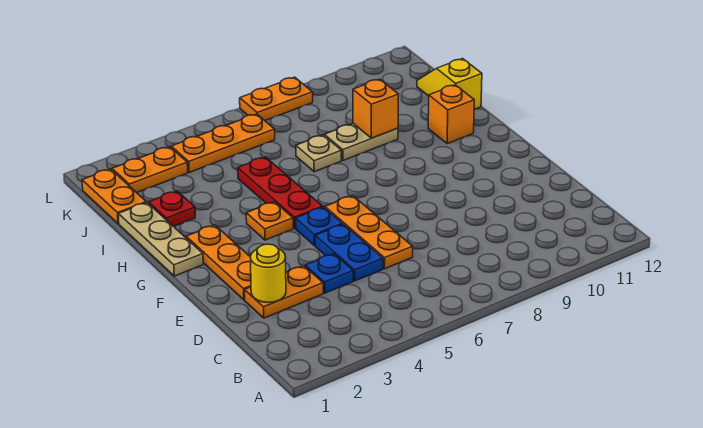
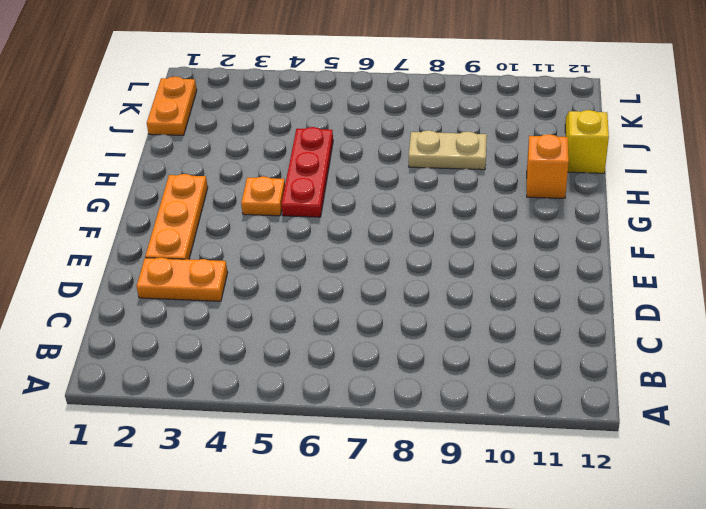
none -> blue plate D4 level 1
none -> blue plate D5:E5 level 1
none -> orange plate D6:F6 level 1

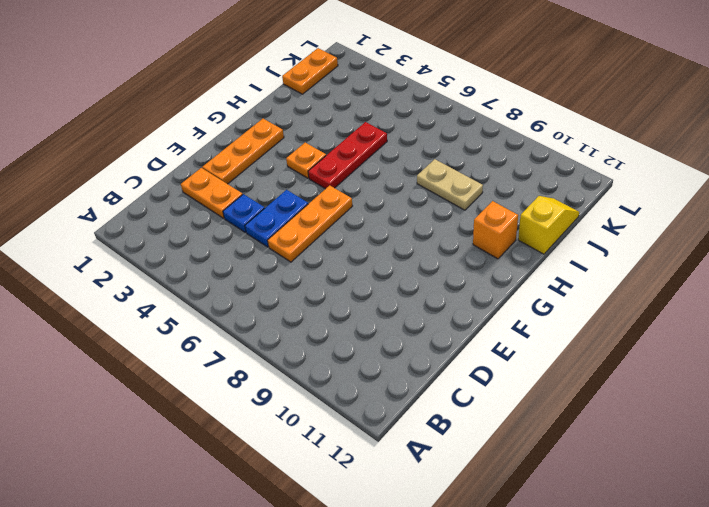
none -> blue plate F5 level 1
none -> tan plate G1:I1 level 1
none -> red plate I2 level 1

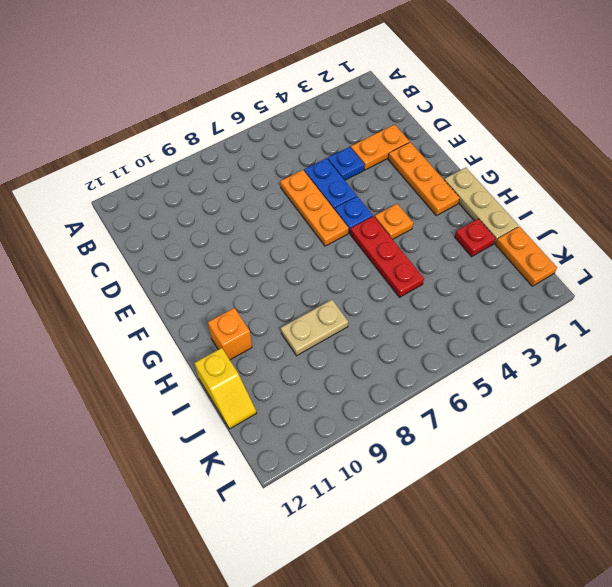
none -> tan plate I7 level 1
none -> orange plate K2:K3 level 1
none -> orange plate K4:K6 level 1

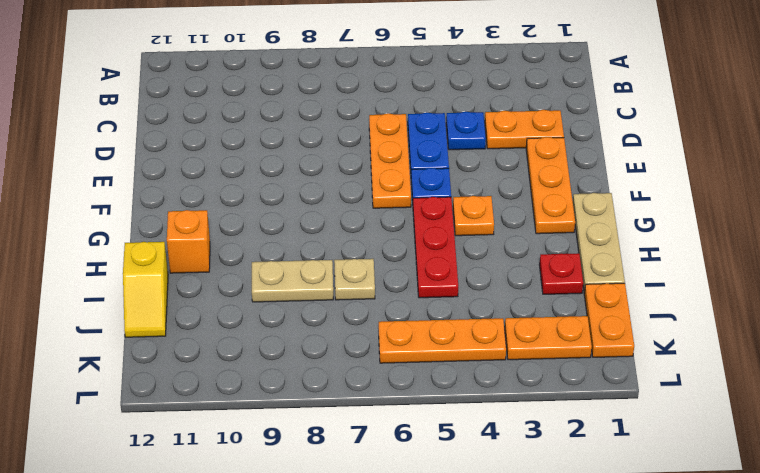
none -> orange plate L7:L8 level 1
none -> yellow round brick D2 level 2
none -> orange brick I9 level 2

